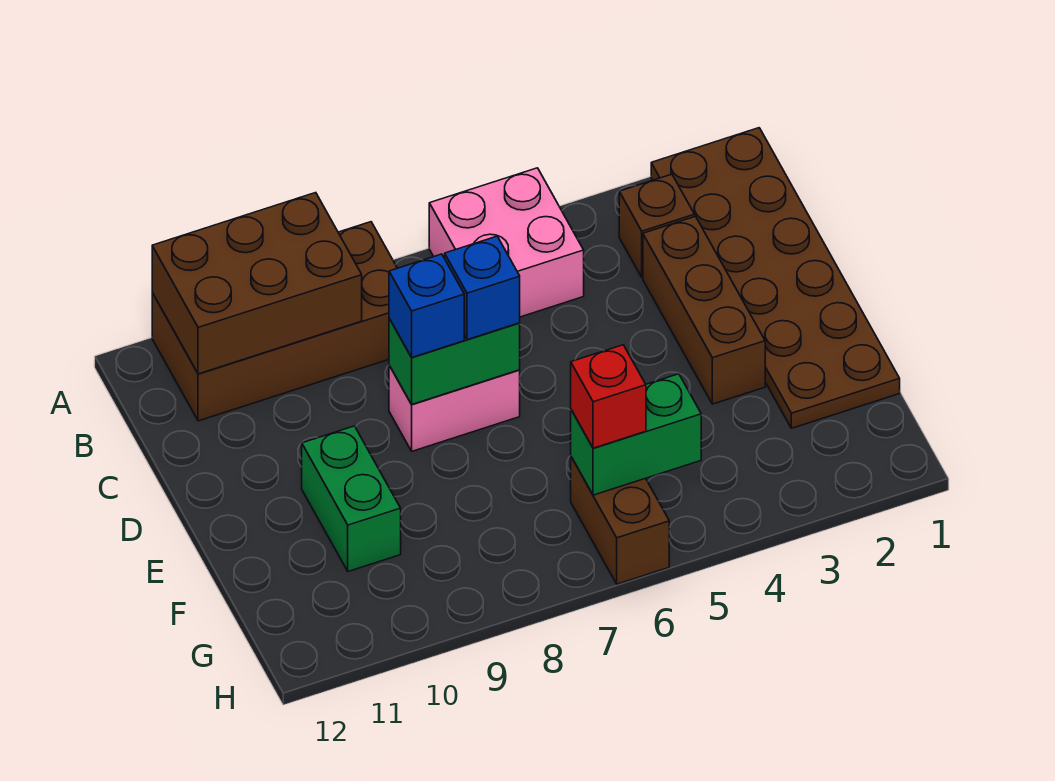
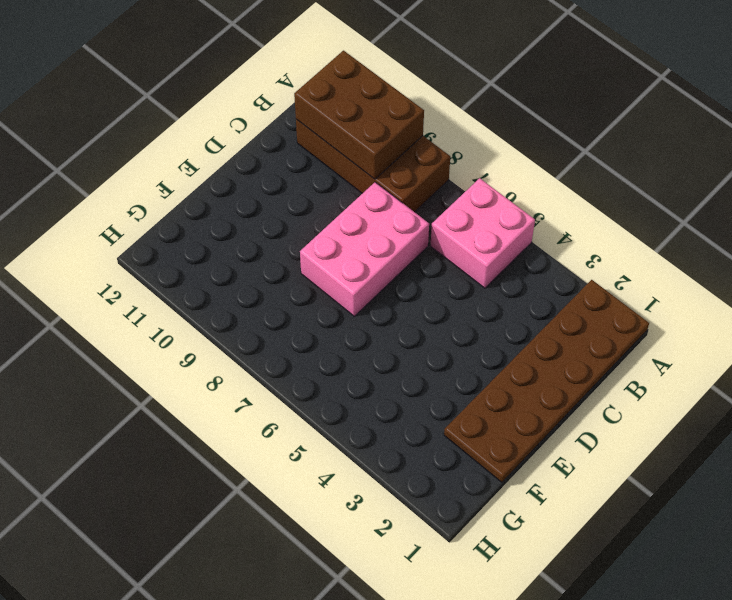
pink brick C7:E8 level 1 -> pink brick D7:D8 level 1
none -> brown brick B3 level 1
none -> brown brick C3:E3 level 1
none -> green brick E10:F10 level 1

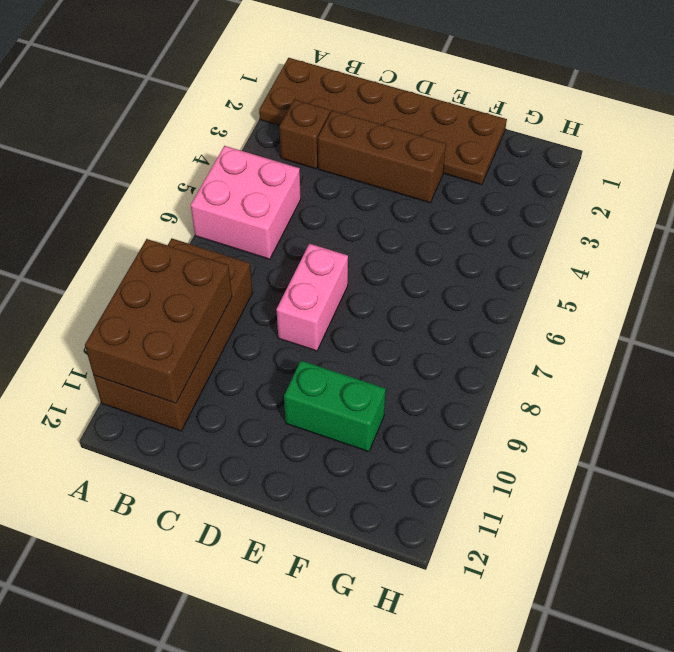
none -> brown brick G6:H6 level 1
none -> green brick D7:D8 level 2
none -> green brick G5:G6 level 2

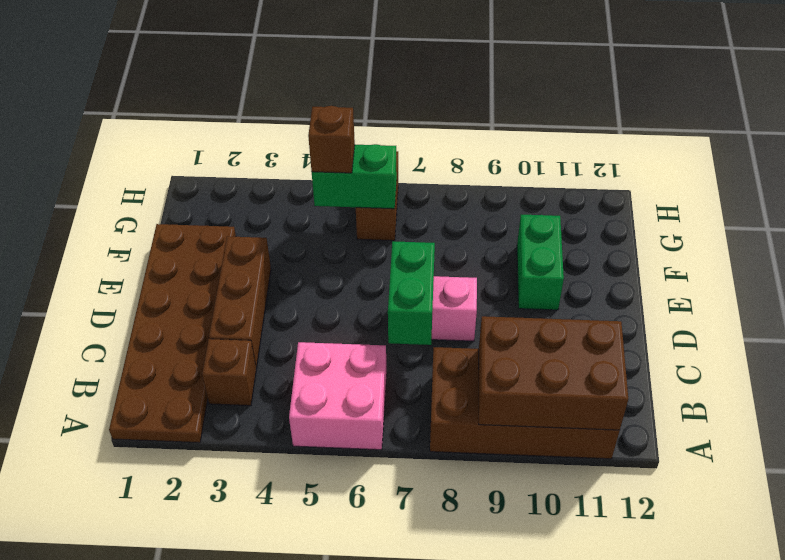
green brick C7:D7 level 2 -> green brick D7:D8 level 2
brown brick G5 level 3 -> none
none -> blue brick D7 level 3
none -> blue brick D8 level 3
none -> red brick G6 level 3

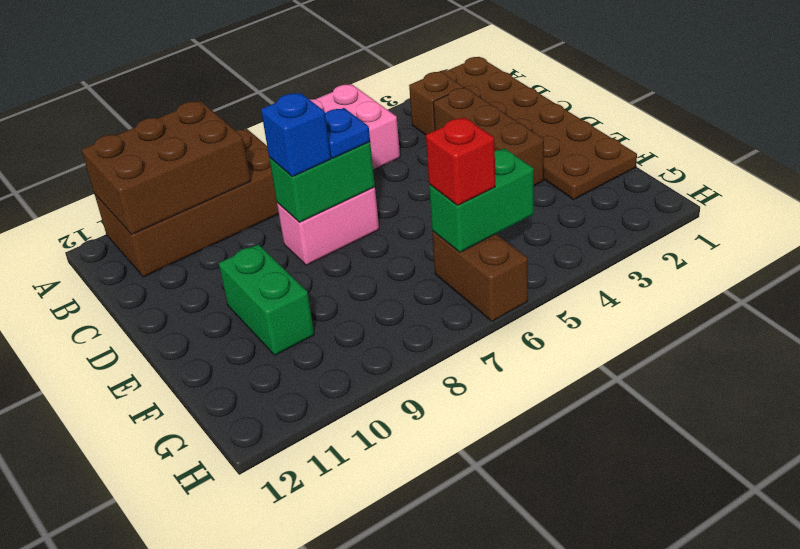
blue plate D7 level 3 -> blue brick D7 level 3

